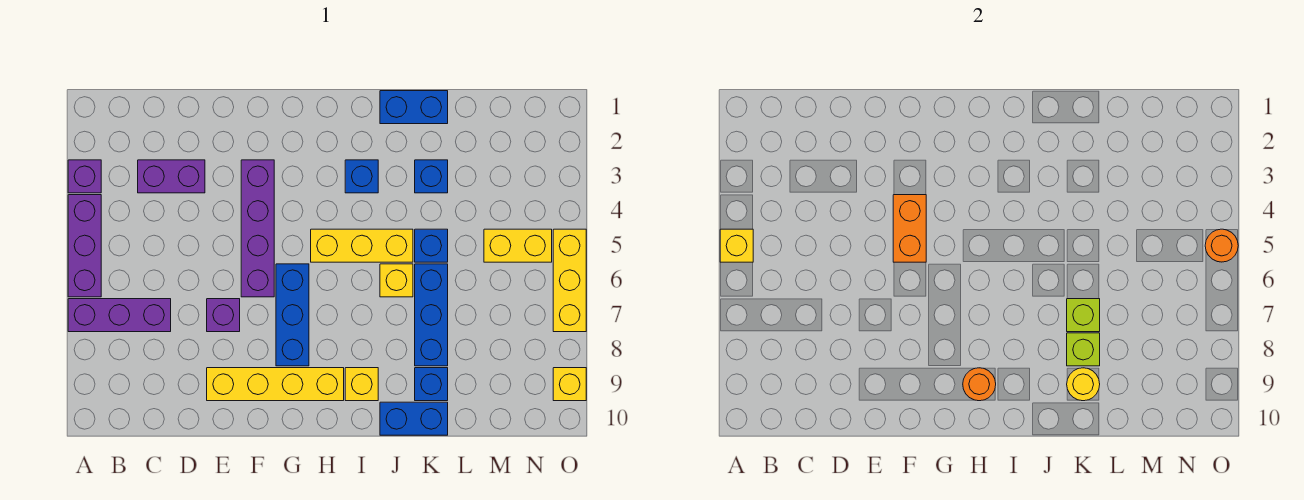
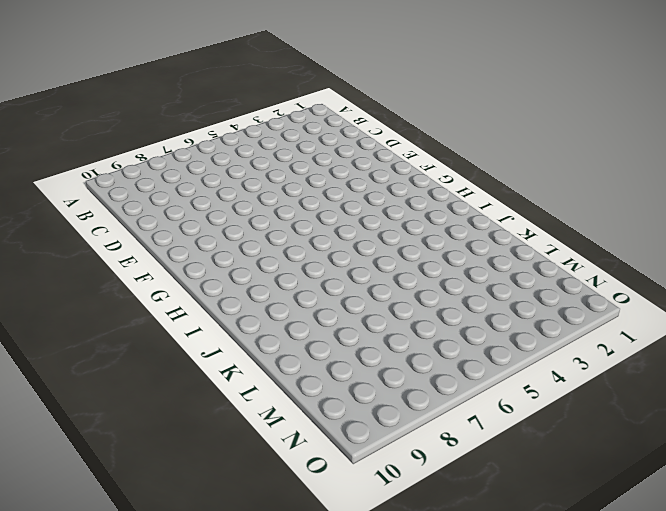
none -> purple brick A3 level 1
none -> purple brick A4:A6 level 1
none -> purple brick A7:C7 level 1

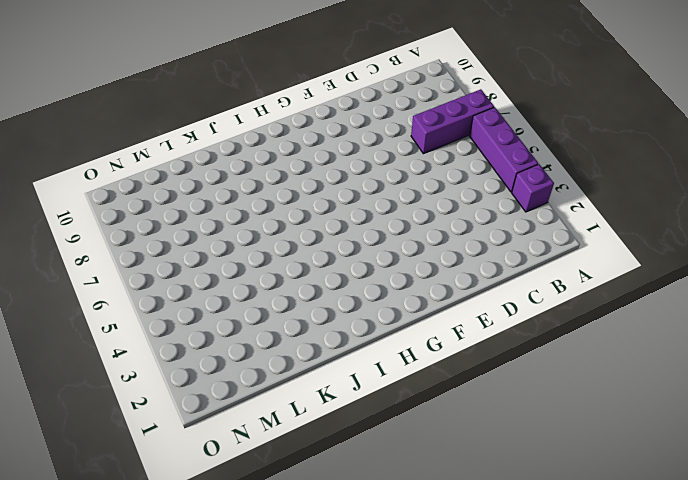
none -> purple brick C3:D3 level 1
none -> purple brick E7 level 1
none -> yellow brick E9:H9 level 1

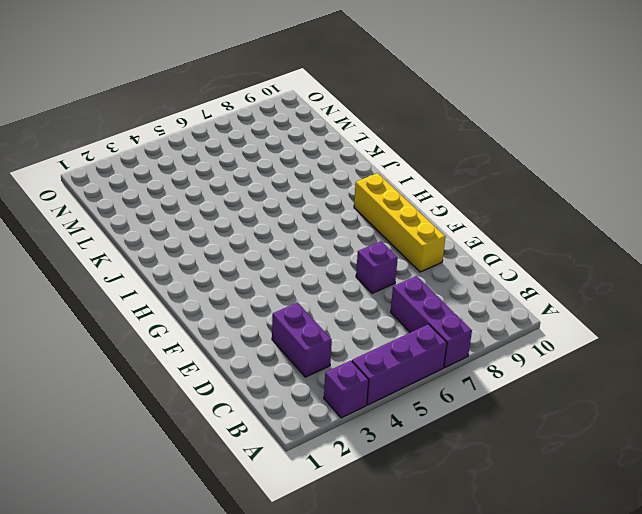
none -> purple brick F3:F6 level 1
none -> blue brick G6:G8 level 1
none -> yellow brick H5:J5 level 1

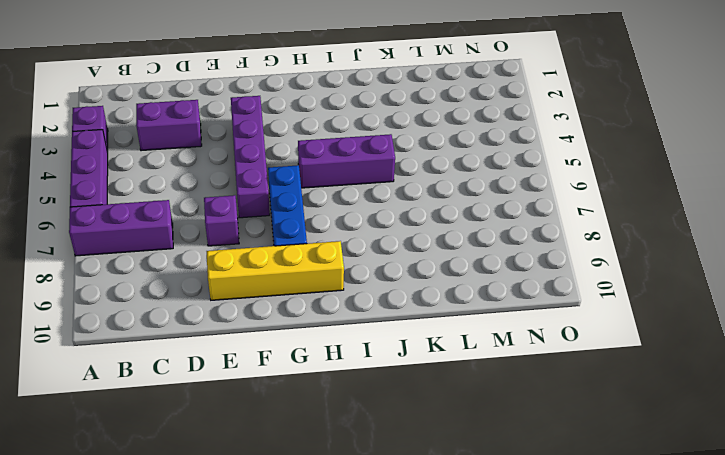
purple brick H5:J5 level 1 -> yellow brick H5:J5 level 1
none -> blue brick I3 level 1
none -> yellow brick I9 level 1
none -> blue brick J1:K1 level 1

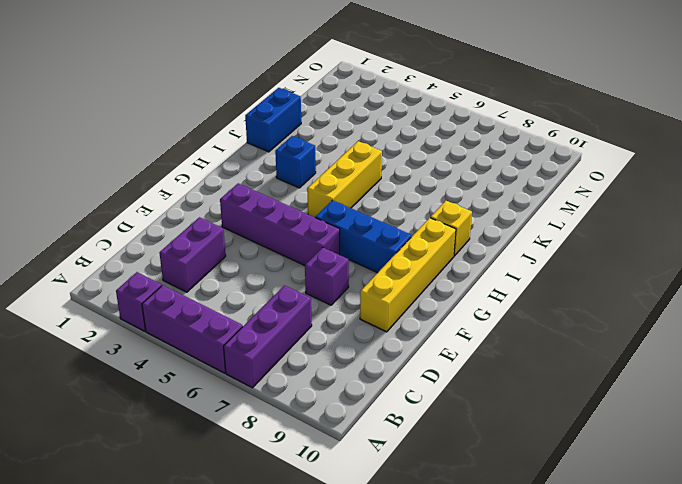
none -> yellow brick J6 level 1
none -> blue brick J10:K10 level 1
none -> blue brick K3 level 1

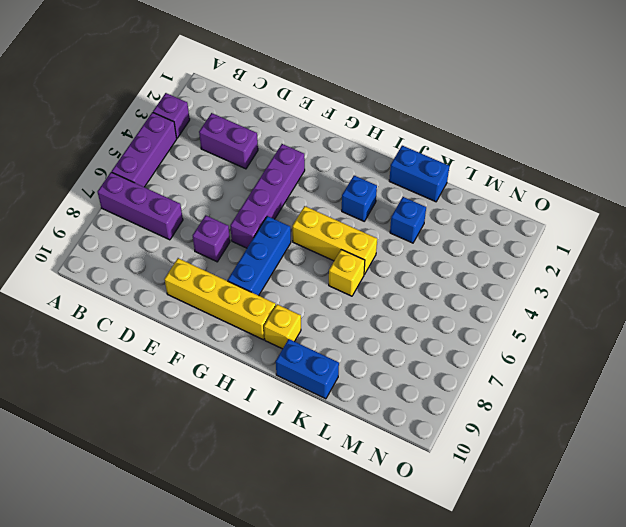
none -> blue brick K5 level 1
none -> blue brick K6:K8 level 1
none -> blue brick K9 level 1

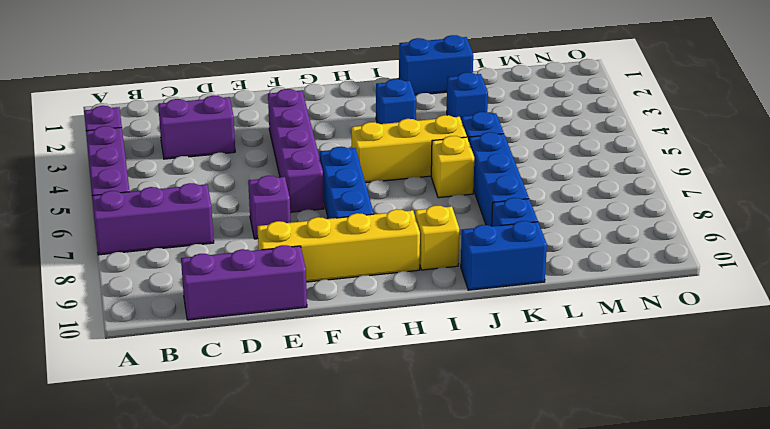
purple brick C10:E10 level 1 -> none
none -> yellow brick M5:N5 level 1
none -> yellow brick O5:O7 level 1
none -> yellow brick O9 level 1

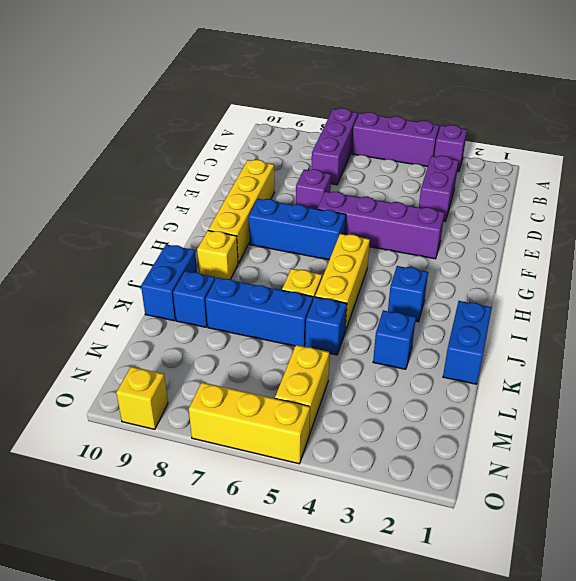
none -> yellow brick A5 level 2
none -> orange brick F4:F5 level 2
none -> orange round brick H9 level 2

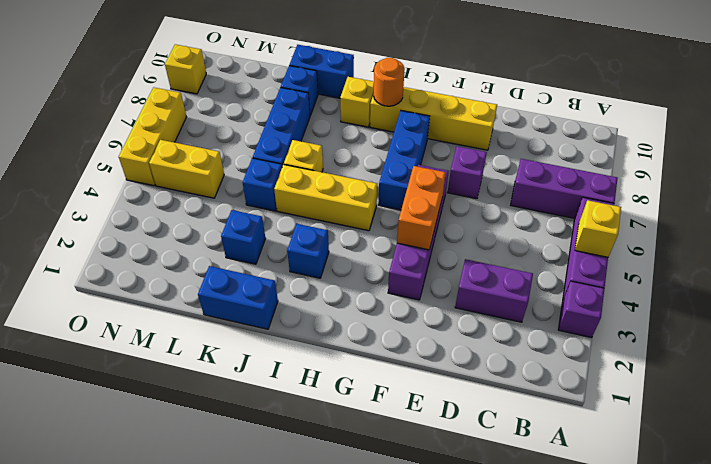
none -> lime brick K7 level 2
none -> lime brick K8 level 2
none -> yellow round brick K9 level 2

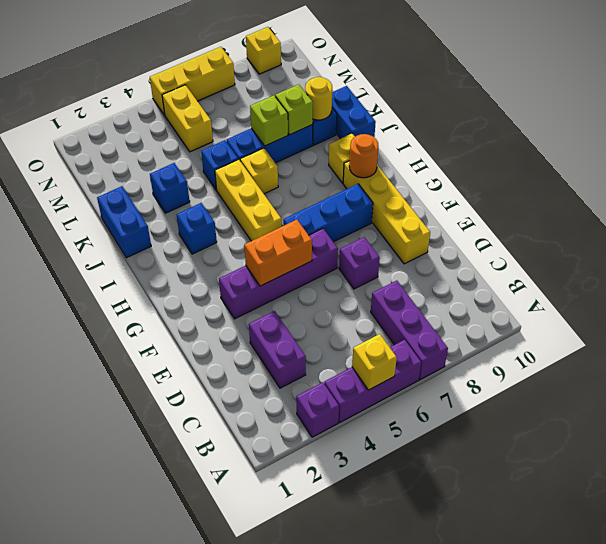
none -> orange round brick O5 level 2

